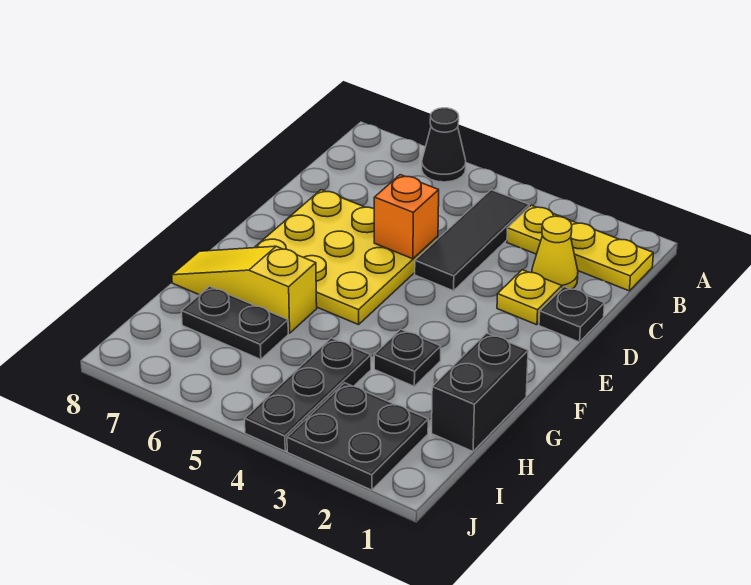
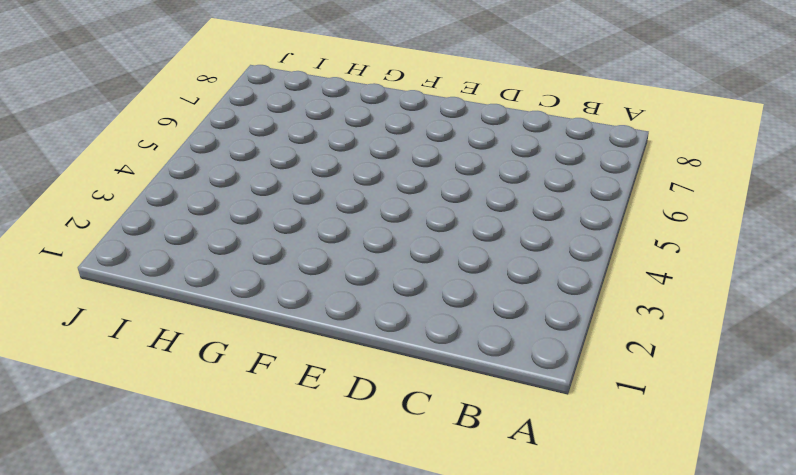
none -> black cone A6 level 1
none -> yellow plate B1:B3 level 1
none -> black tile B4:D4 level 1

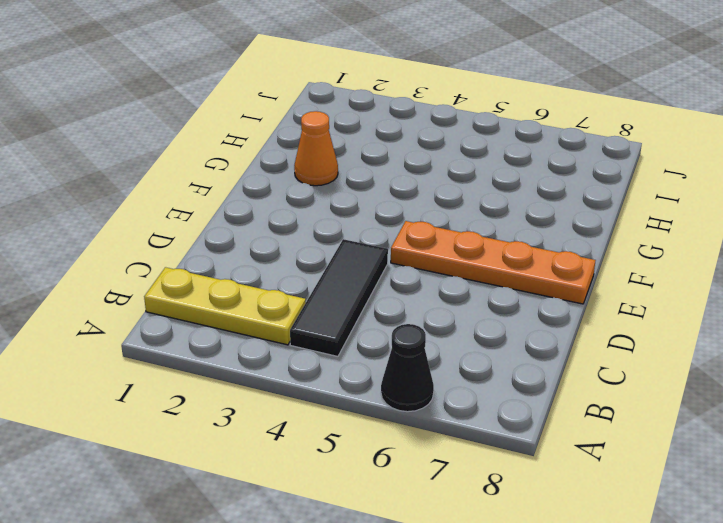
orange plate E5:E8 level 1 -> yellow plate D5:F7 level 1
orange cone G2 level 1 -> none
none -> yellow cone C2 level 1
none -> black plate D1 level 1
none -> yellow plate D2 level 1

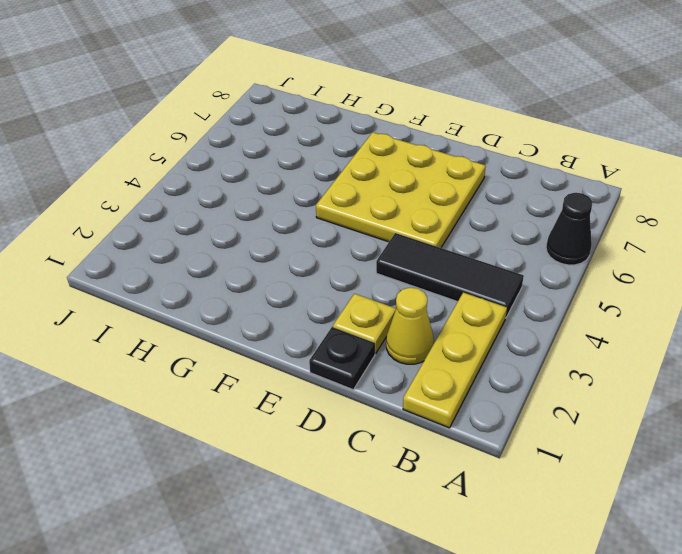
none -> black brick G1:H1 level 1
none -> black plate G3 level 1
none -> yellow slope G6:G8 level 1 top 6

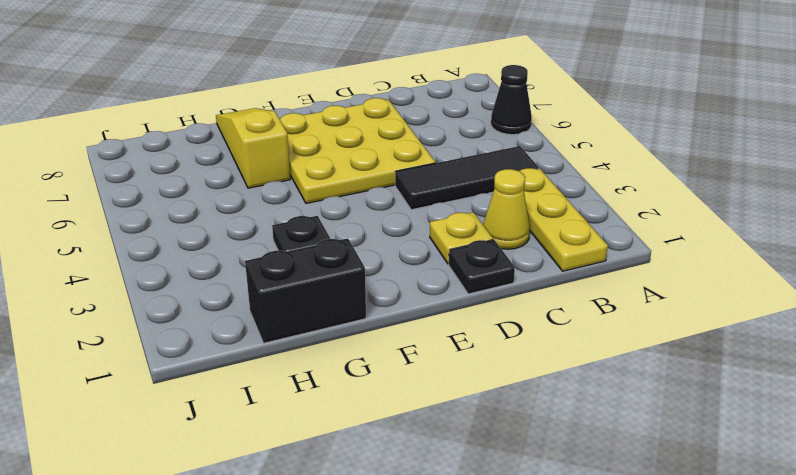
none -> black plate H4:J4 level 1
none -> black plate H6:H7 level 1
none -> black plate I2:J3 level 1

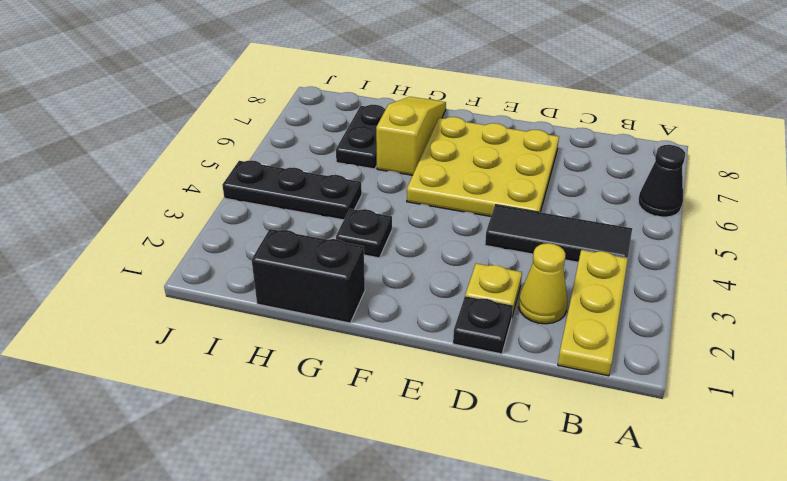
none -> black plate I2:J3 level 1
none -> orange brick D5 level 2

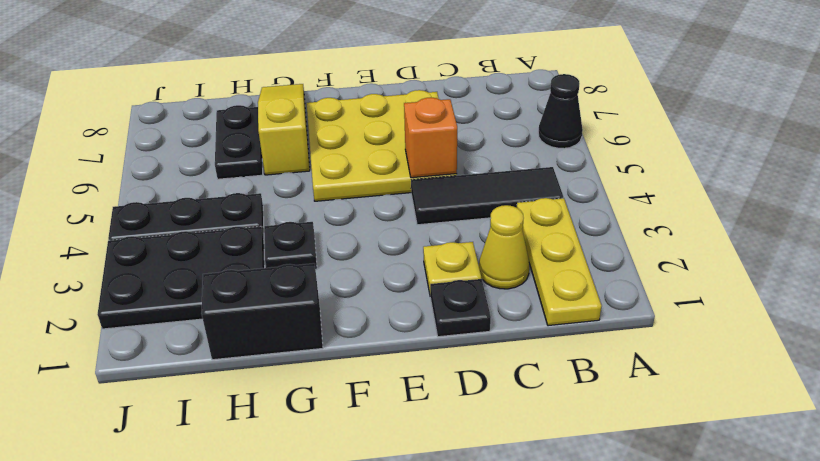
black plate H2:J3 level 1 -> black plate I2:J3 level 1

